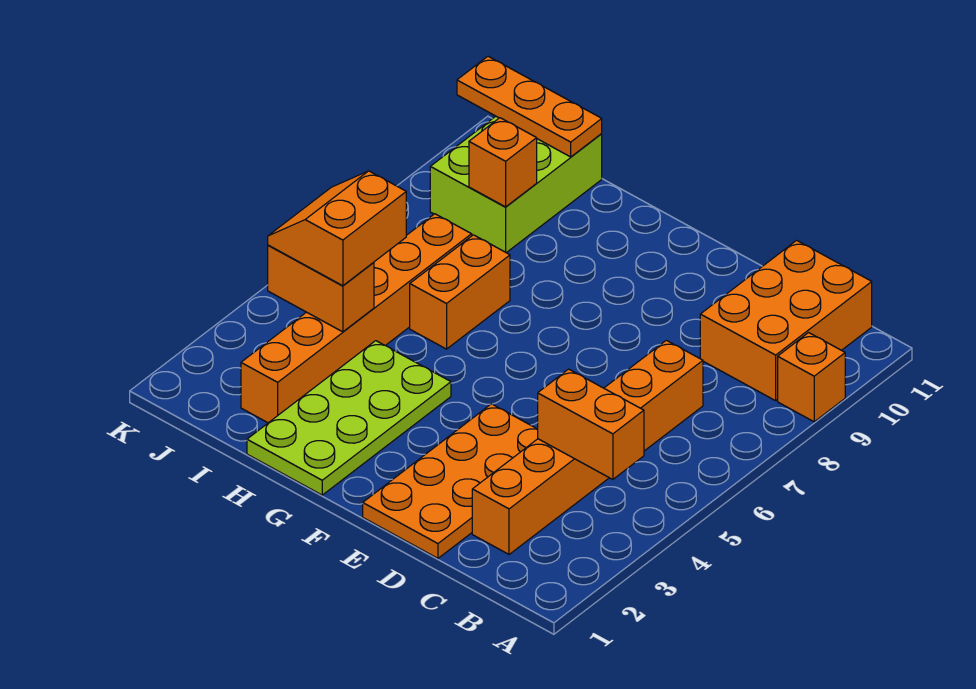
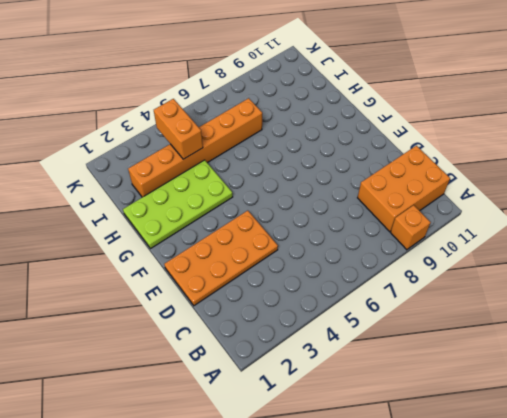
none -> orange brick C2:C7 level 1
none -> orange brick H6:H7 level 1
none -> lime brick I9:J11 level 1

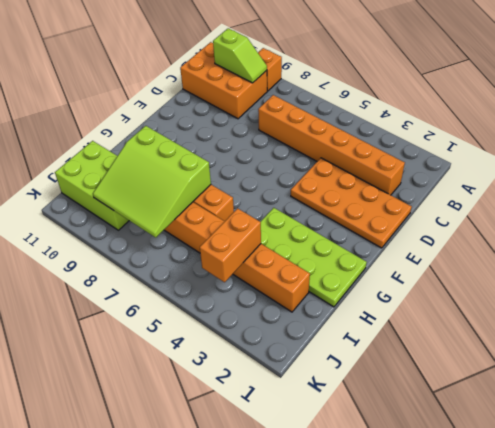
lime slope B9:B10 level 2 top 10 -> none
lime slope H7:J9 level 2 top H -> orange brick I9 level 2
none -> orange brick B4:C4 level 2
none -> orange plate I11:K11 level 2
none -> orange slope I4:J5 level 3 top I

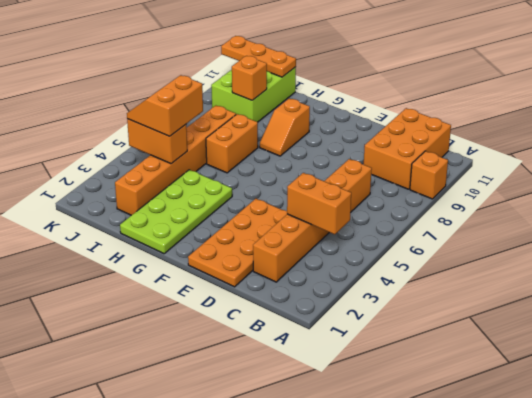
orange slope G8:G9 level 1 top 9 -> none

